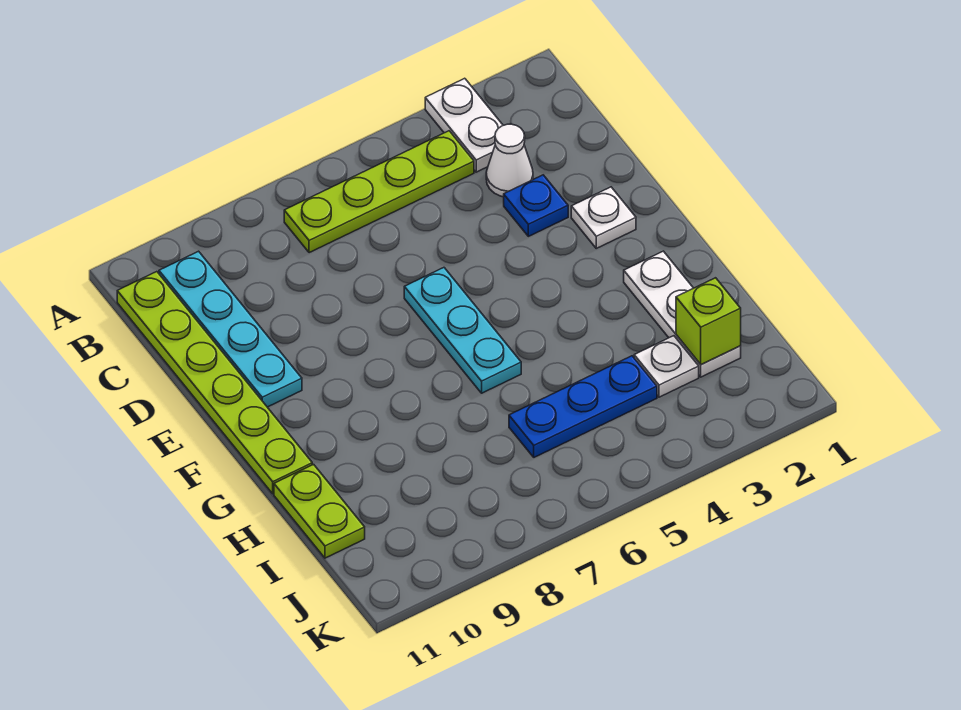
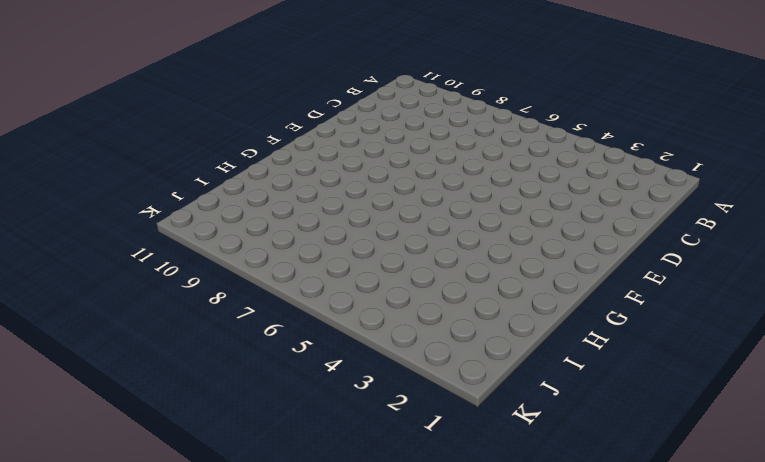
none -> white plate A3:B3 level 1
none -> lime plate B4:B7 level 1
none -> cyan plate B10:E10 level 1

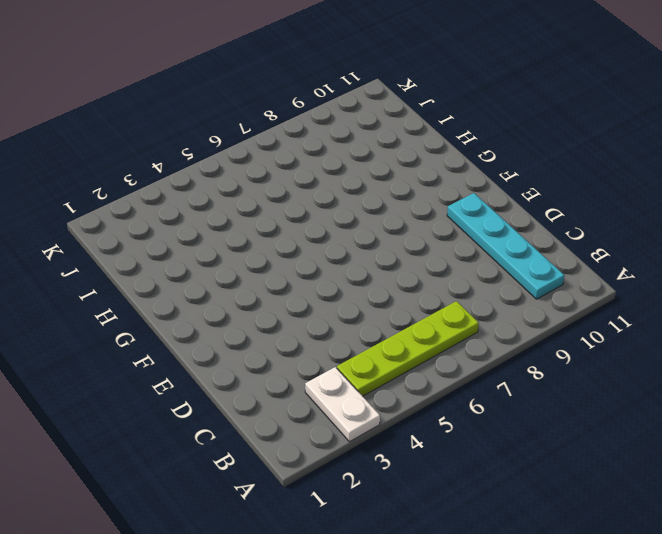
none -> lime plate B11:G11 level 1
none -> white cone C3 level 1
none -> blue plate D3 level 1

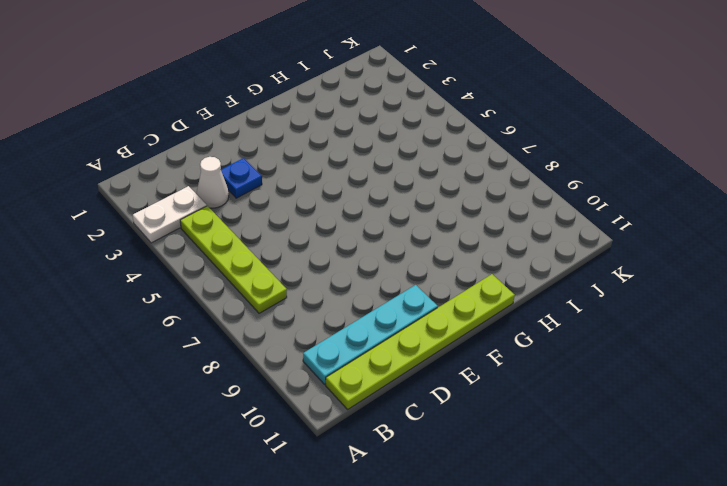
none -> white plate E2 level 1
none -> cyan plate E6:G6 level 1
none -> white plate G2:I2 level 1

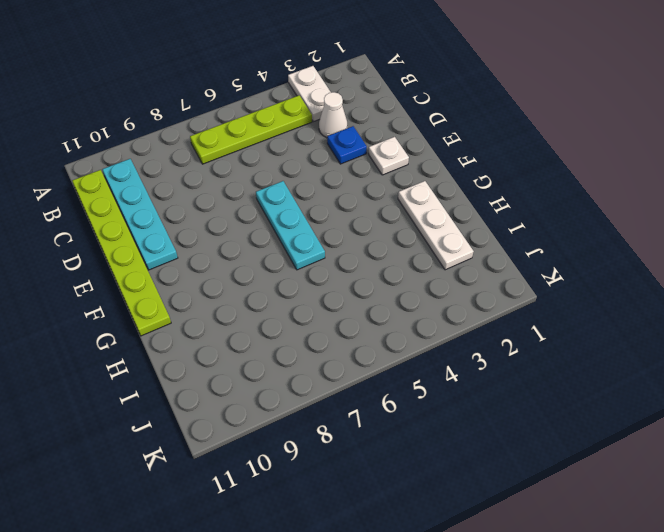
none -> lime plate H11:I11 level 1
none -> white plate I3 level 1
none -> blue plate I4:I6 level 1

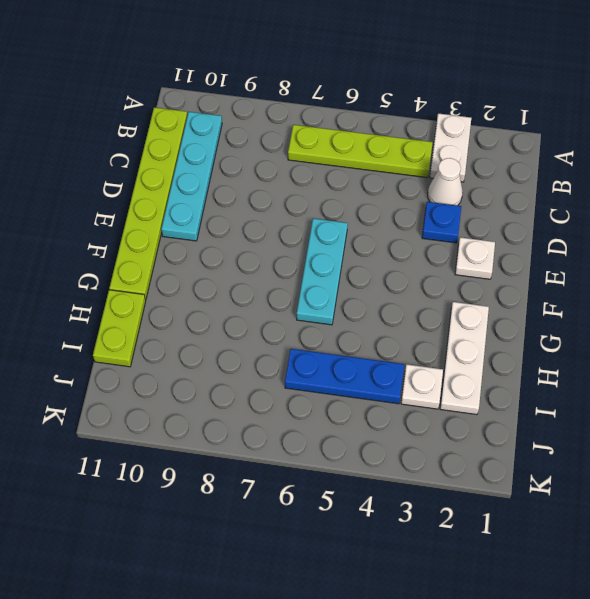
none -> lime brick I2 level 2

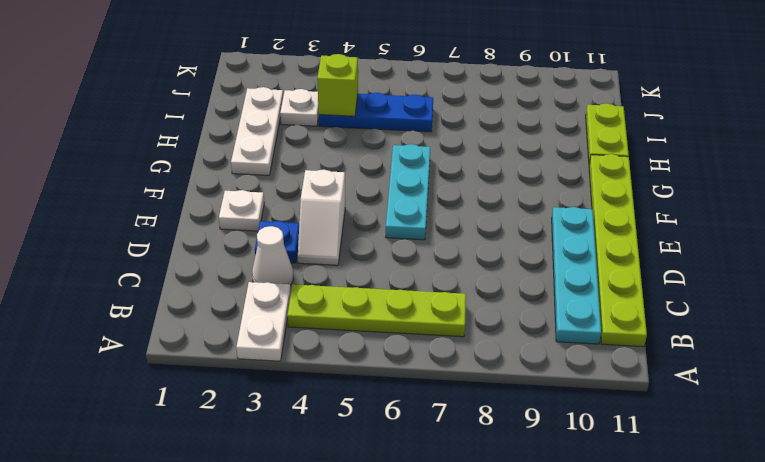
white slope D4:E4 level 1 top E -> none
lime brick I4 level 2 -> lime brick I2 level 2

